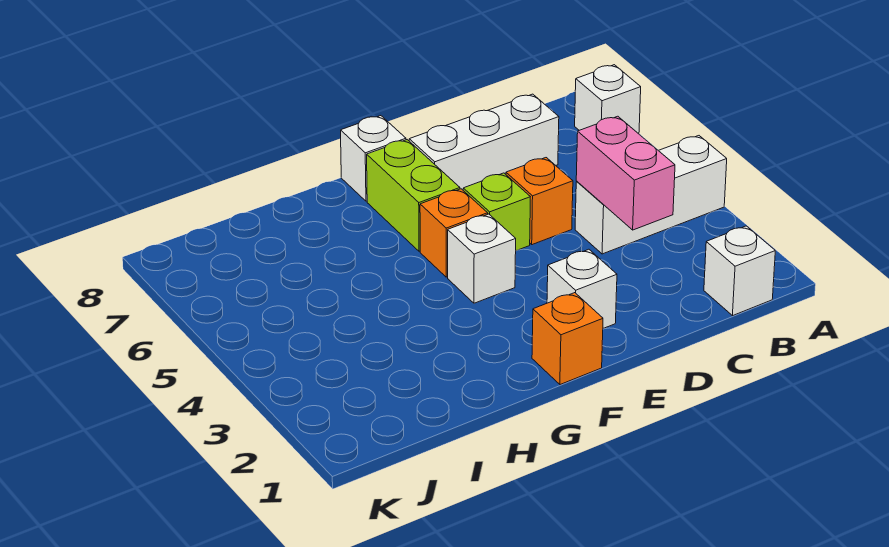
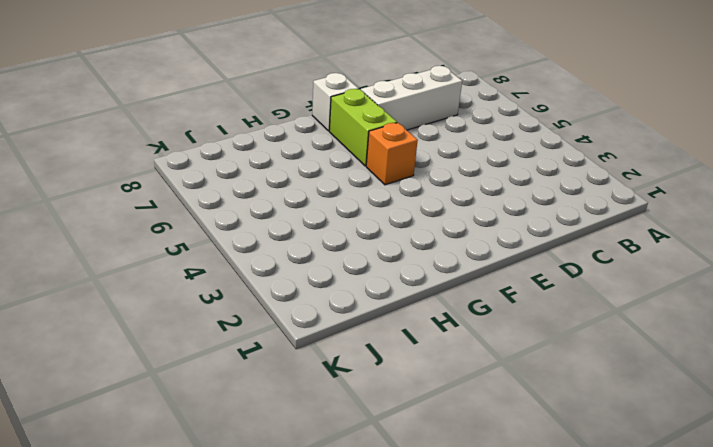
none -> white brick A4:C4 level 1
none -> white brick A7 level 1
none -> white brick B1 level 1

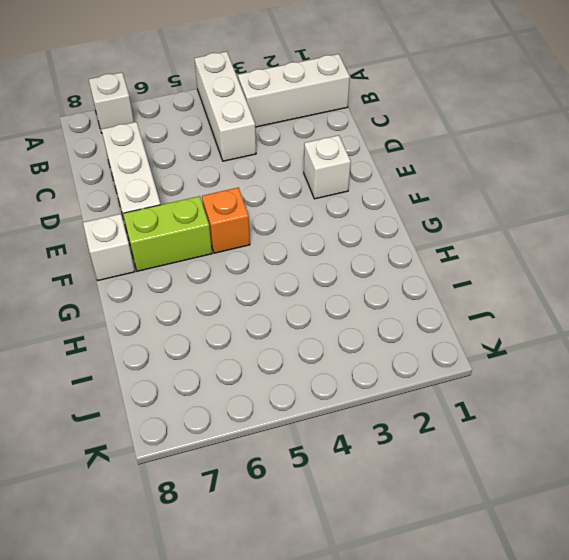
white brick B1:B3 level 1 -> white brick B1 level 1
none -> orange brick D5 level 1
none -> lime brick E5 level 1
none -> orange brick F1 level 1

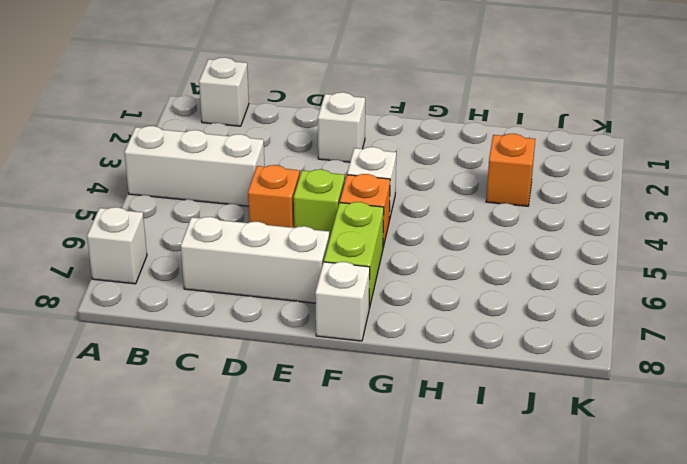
orange brick I3 level 1 -> orange brick F1 level 1
none -> pink brick C3:C4 level 2

